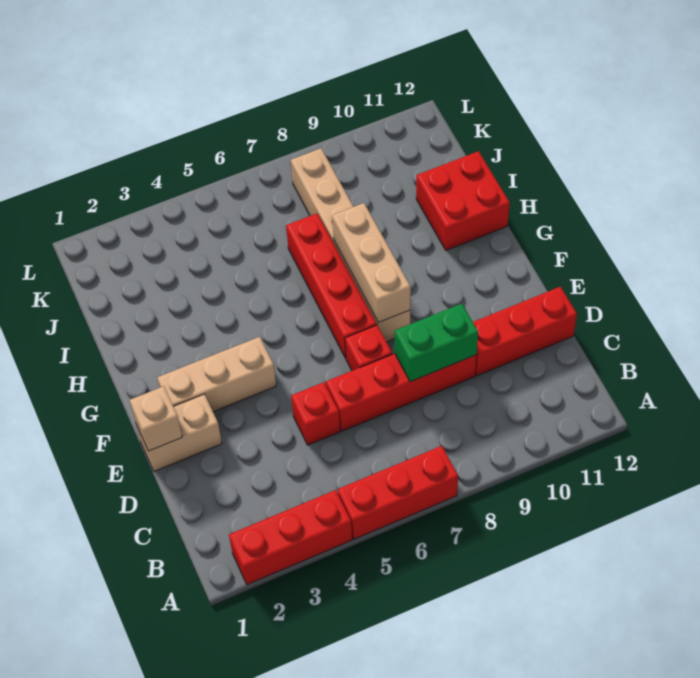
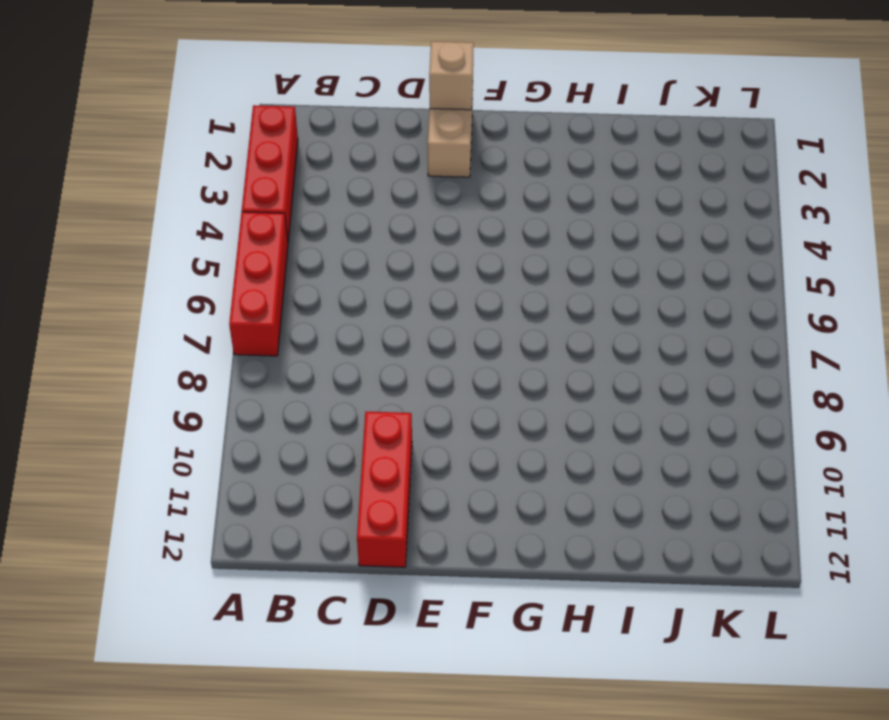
none -> red brick D5 level 1
none -> red brick D6:D9 level 1
none -> red brick E7 level 1

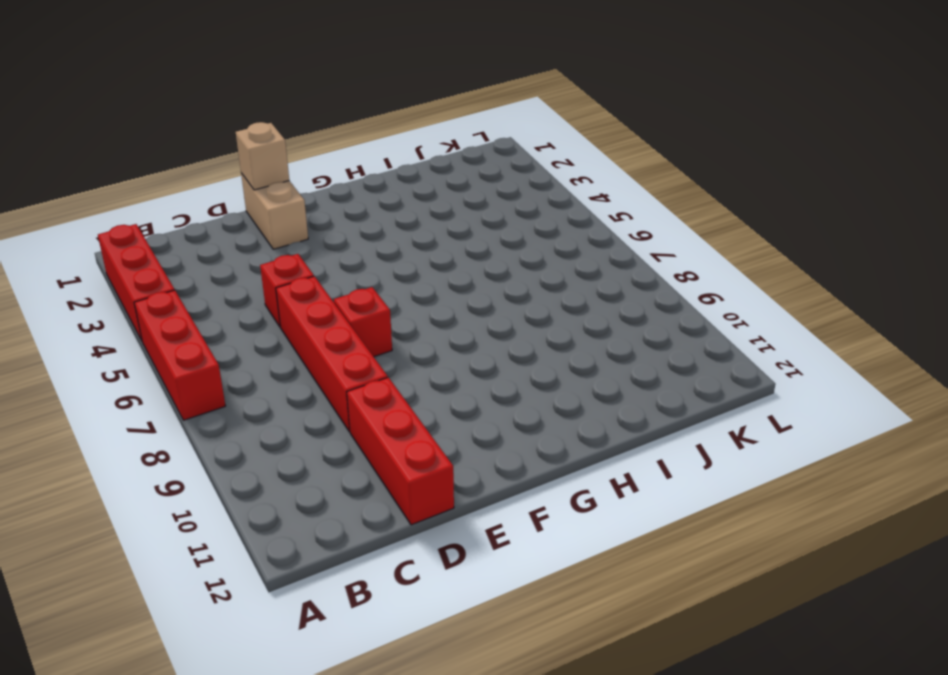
none -> tan brick F2:F4 level 1
none -> red brick F7:I7 level 1
none -> tan brick F8:K8 level 1

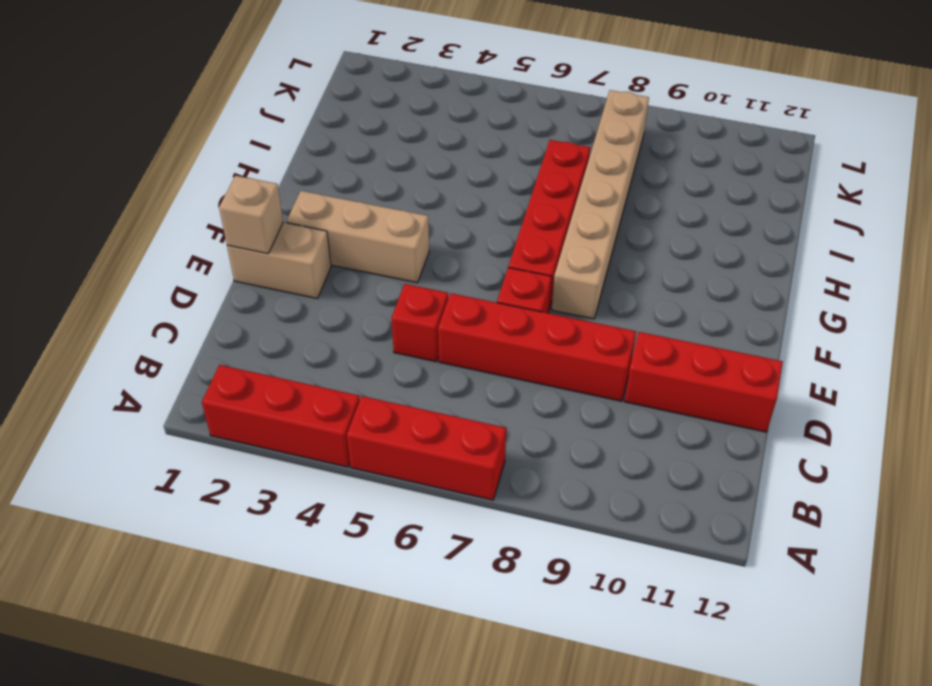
none -> red brick H11:I12 level 1
none -> green brick D8:D9 level 2
none -> tan brick F8:H8 level 2

